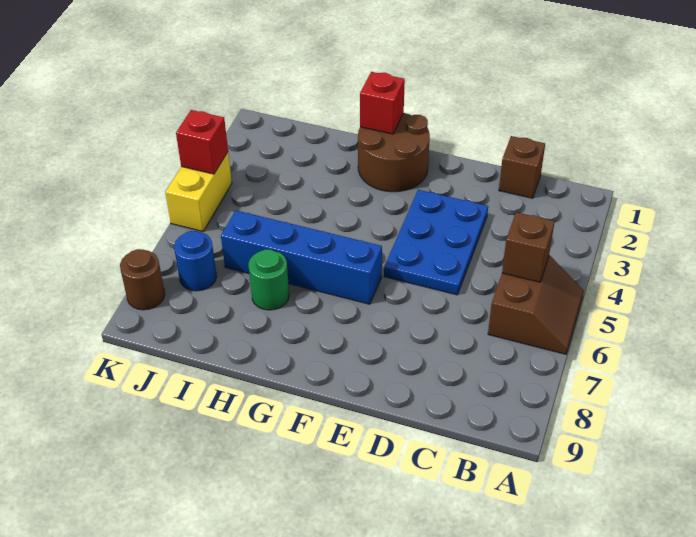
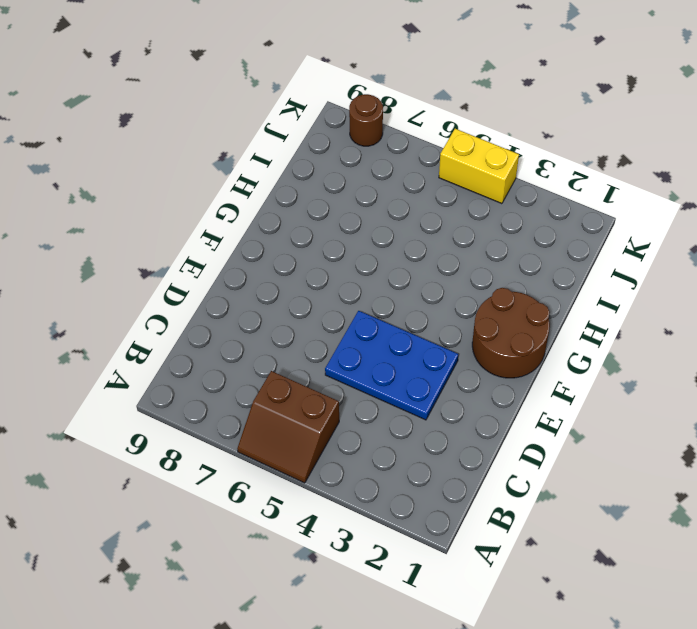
none -> brown brick C1 level 1
none -> blue brick F6:I6 level 1
none -> green round brick H7 level 1

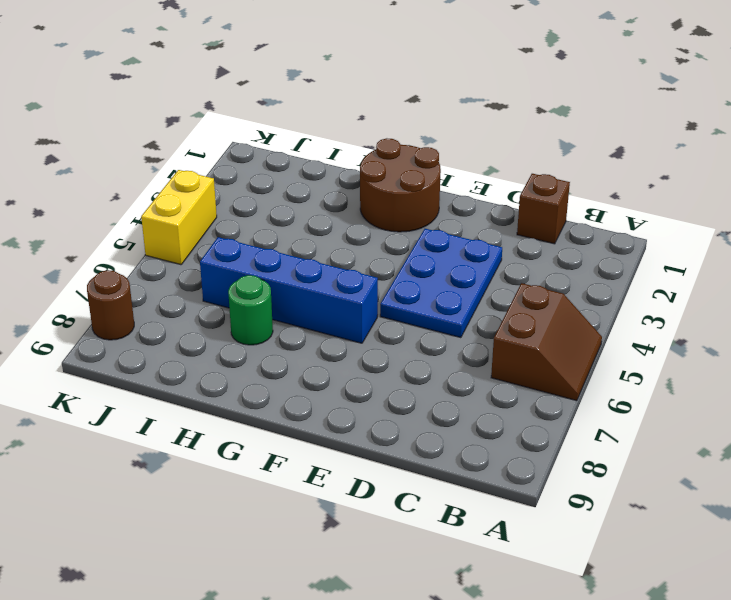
none -> blue round brick J7 level 1
none -> brown brick B5 level 2
none -> red brick G1 level 2

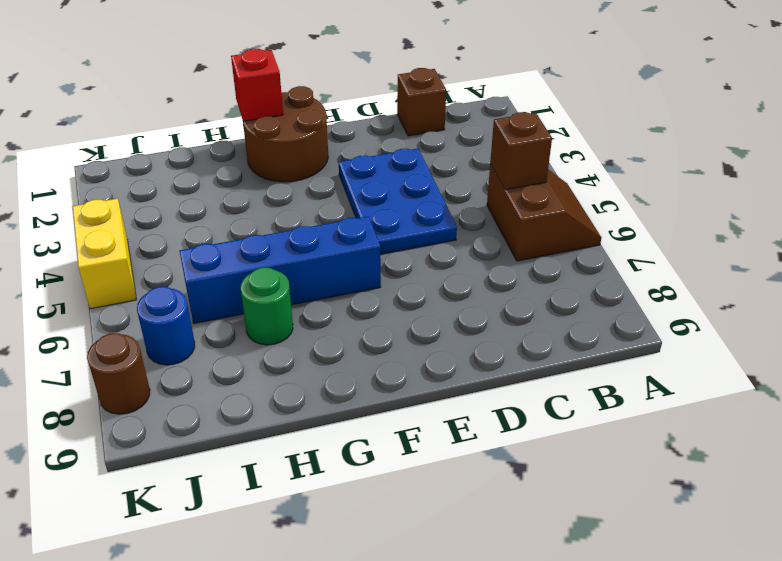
none -> red brick K4 level 2

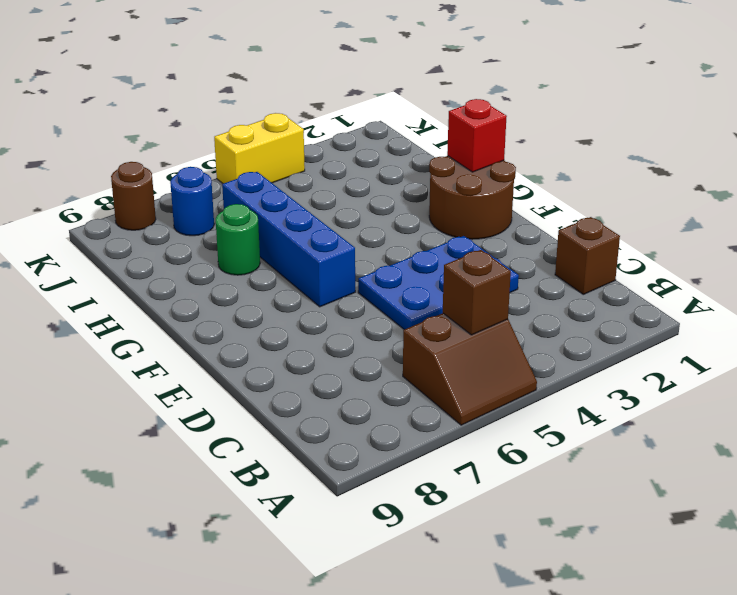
none -> red brick K4 level 2

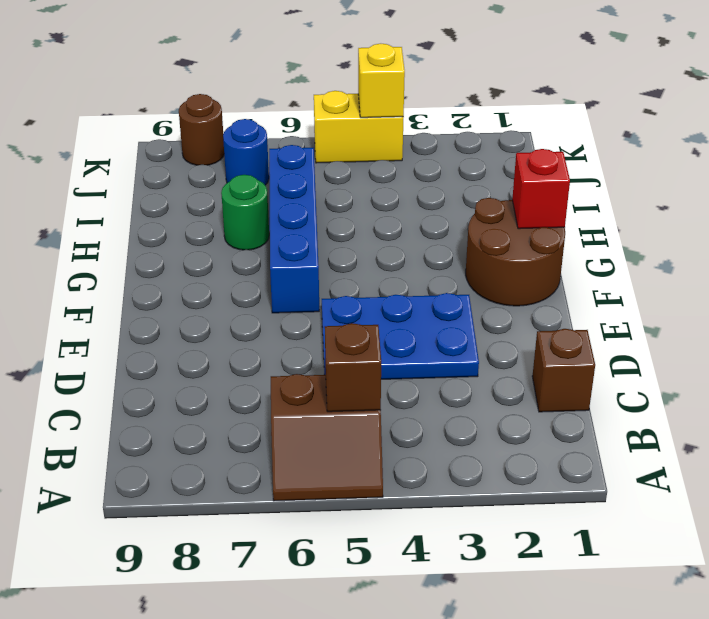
yellow brick K4 level 2 -> red brick K4 level 2

